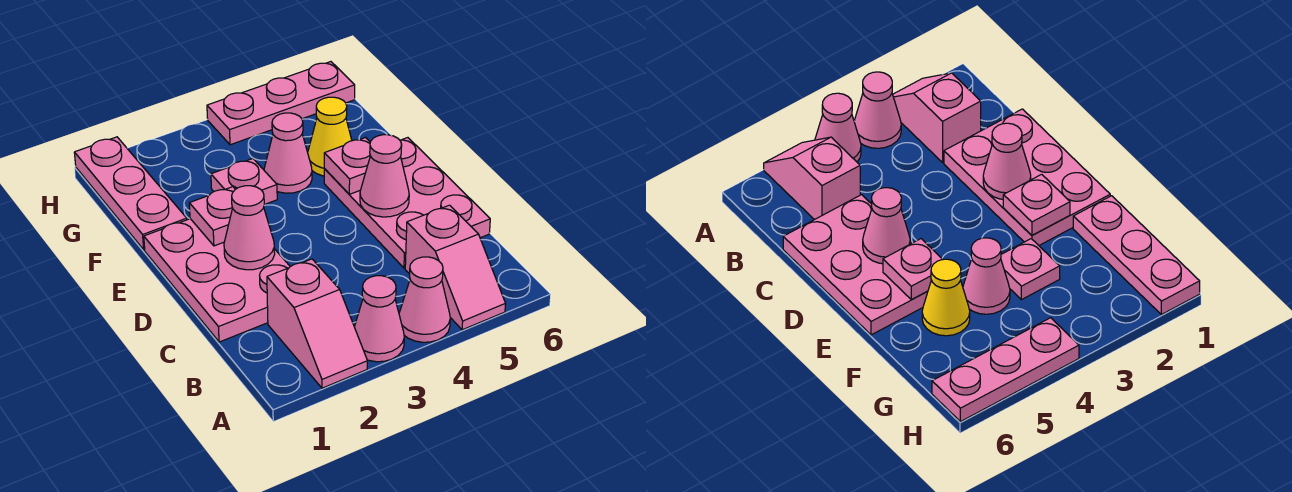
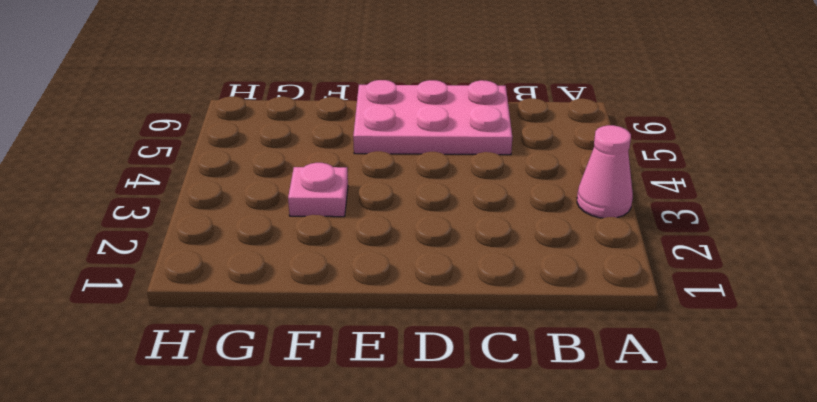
none -> pink slope A2:B2 level 1 top B
none -> pink cone A4 level 1
none -> pink slope A5:B5 level 1 top B

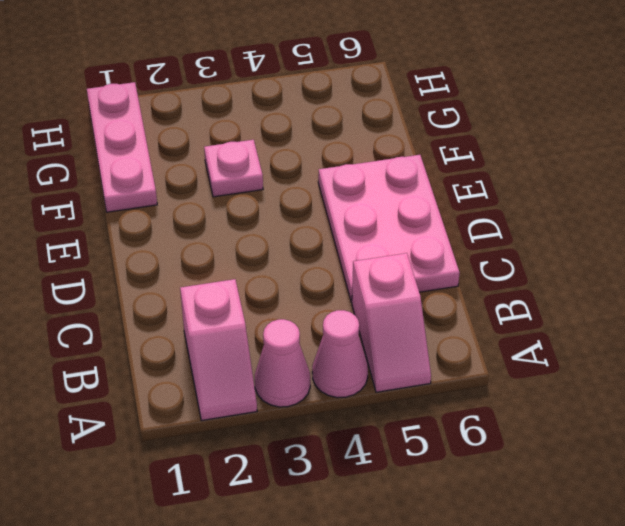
none -> pink plate C1:E2 level 1
none -> pink cone F4 level 1
none -> yellow cone F5 level 1

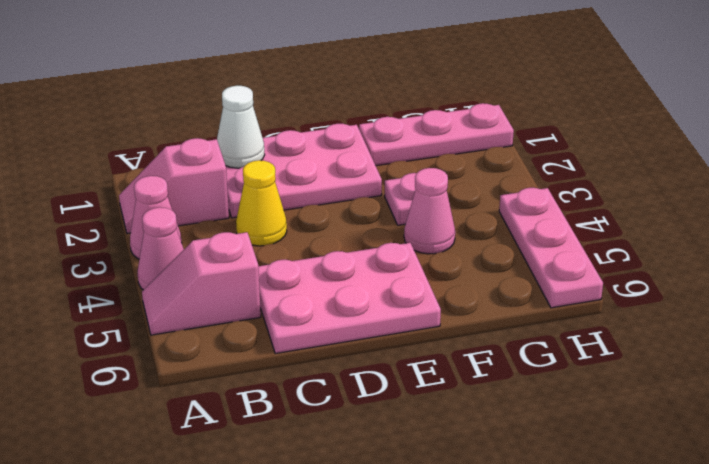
white cone C1 level 2 -> none
yellow cone C3 level 1 -> yellow cone F5 level 1
none -> pink cone D2 level 2
none -> pink cone D5 level 2
none -> pink plate E2 level 2

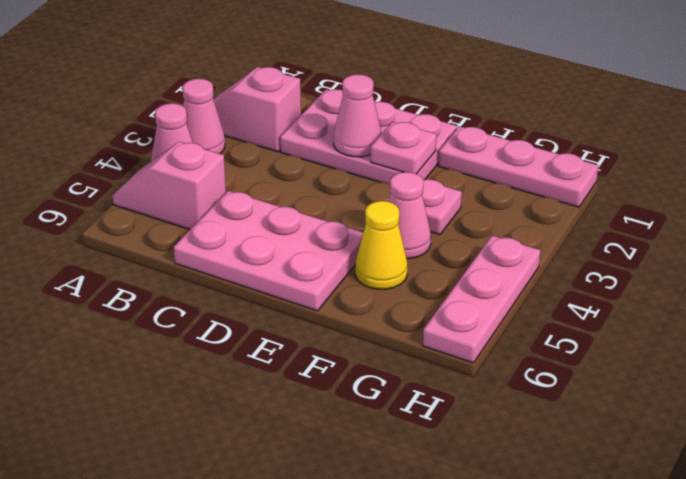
none -> pink cone D5 level 2
none -> pink plate E5 level 2

